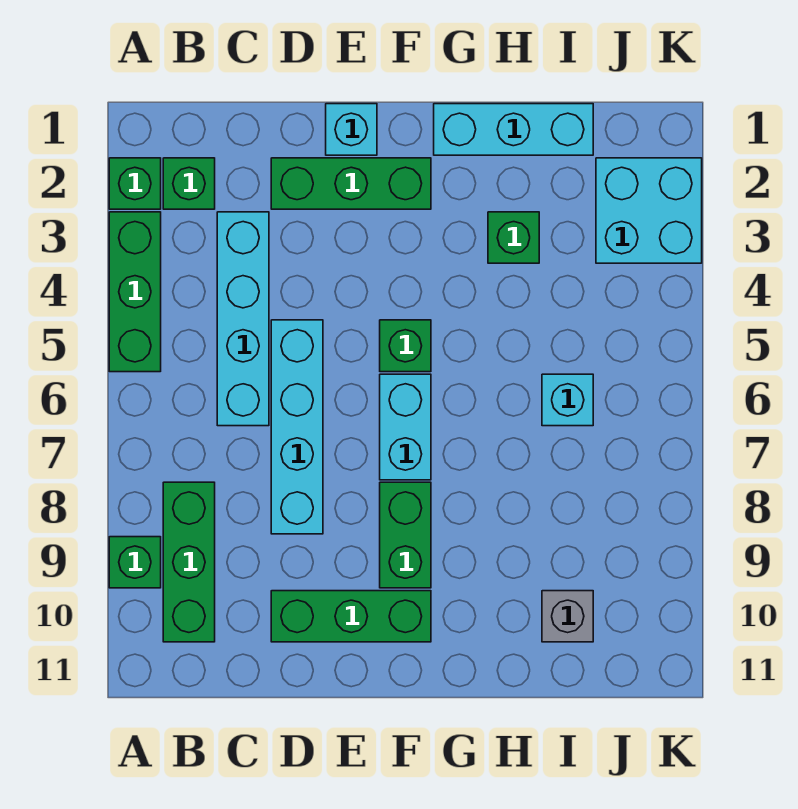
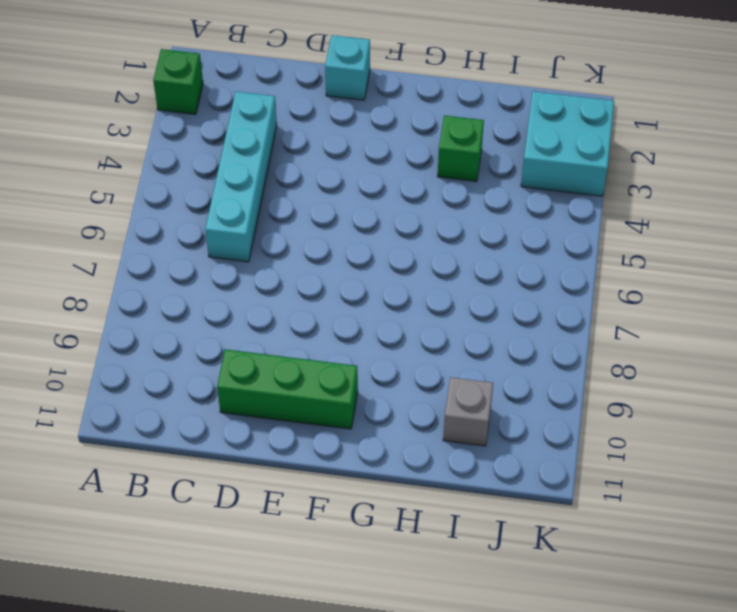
none -> green brick A3:A5 level 1
none -> green brick A9 level 1
none -> green brick B2 level 1

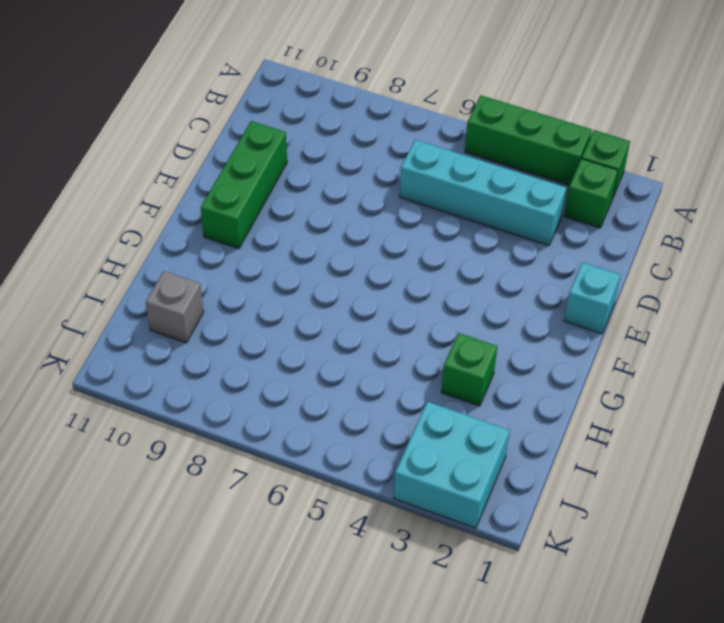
none -> green brick A9 level 1
none -> green brick B8:B10 level 1
none -> green brick D2:F2 level 1

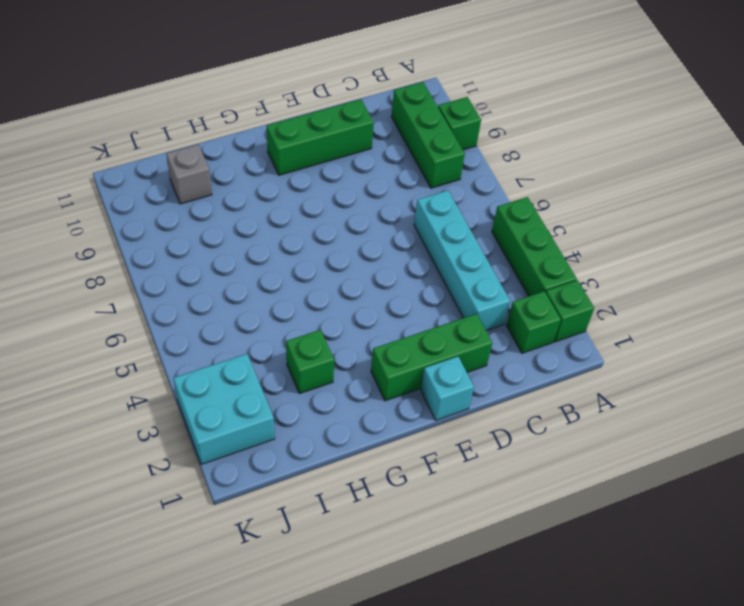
none -> cyan brick D5:D8 level 1
none -> green brick F5 level 1
none -> cyan brick F6:F7 level 1

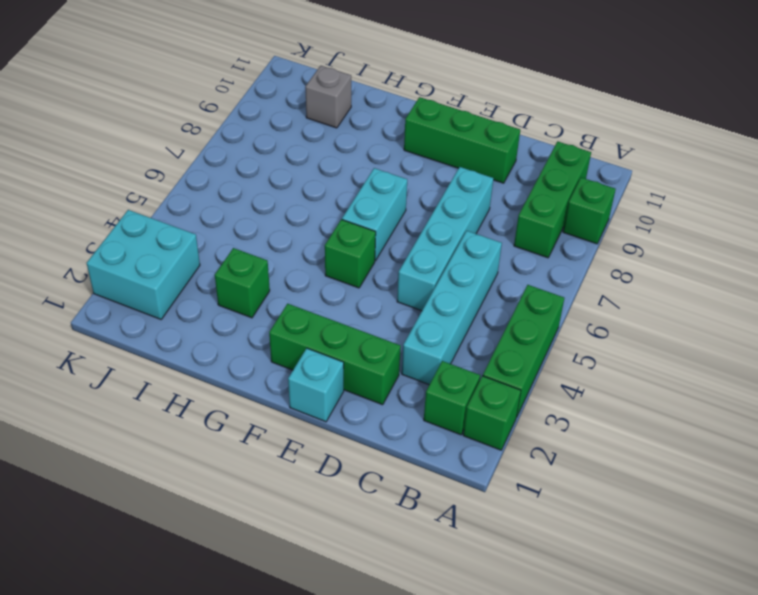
none -> green brick F8:F9 level 1
none -> cyan brick G1:I1 level 1
none -> cyan brick I6 level 1

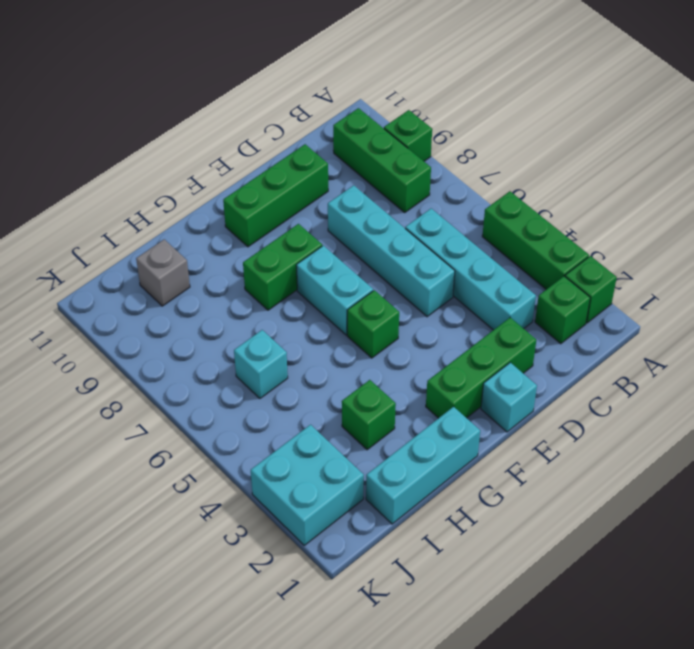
green brick F8:G8 level 1 -> green brick F8:F9 level 1

